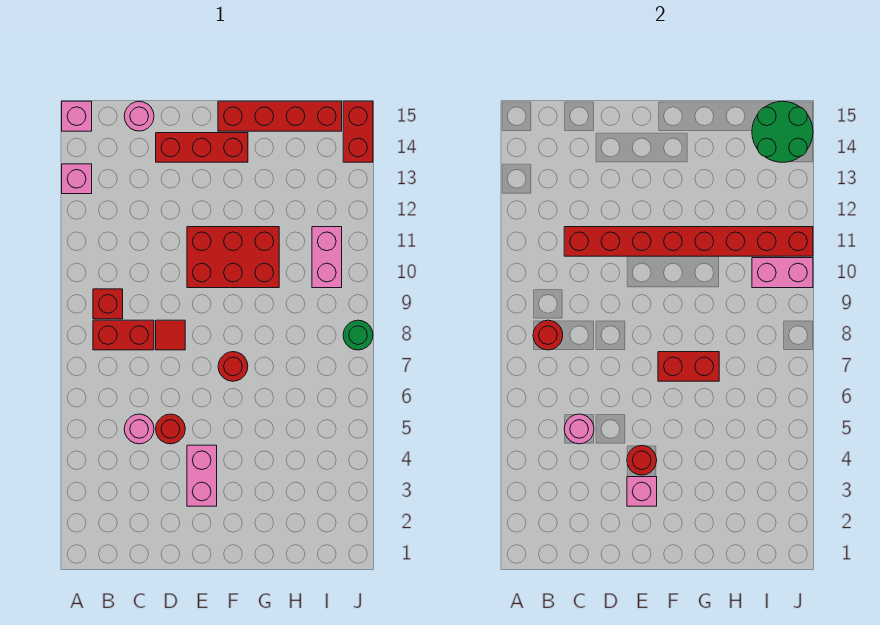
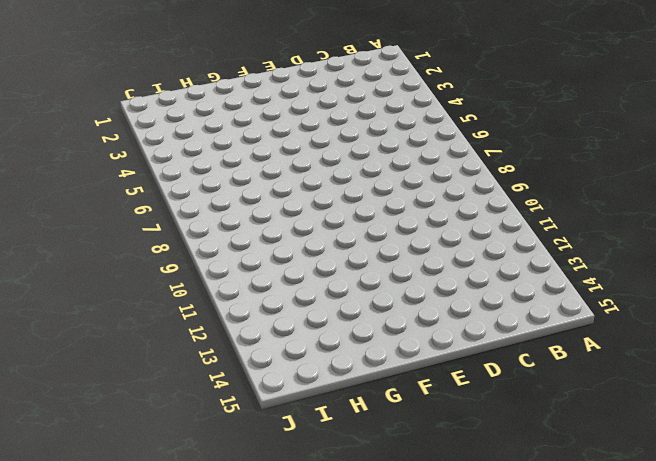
none -> pink brick A13 level 1
none -> pink brick A15 level 1
none -> red brick B8:C8 level 1

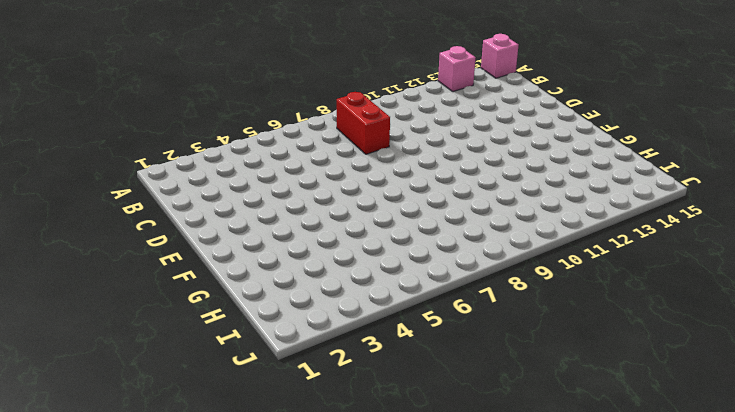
none -> red brick B9 level 1
none -> pink round brick C5 level 1
none -> pink round brick C15 level 1

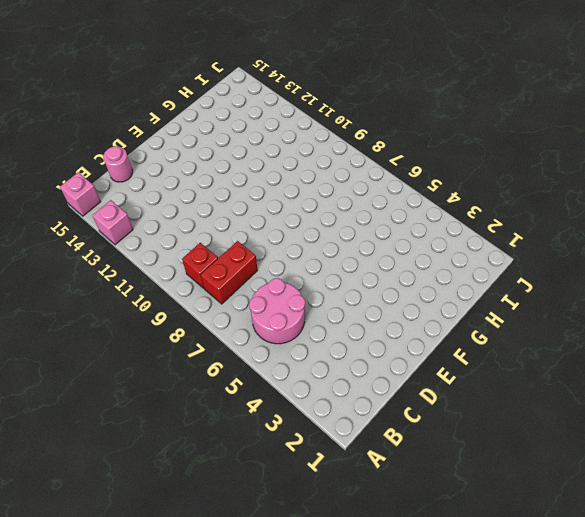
pink round brick B5:C6 level 1 -> pink round brick C5 level 1
none -> red round brick D5 level 1
none -> red tile D8 level 1
none -> red brick D14:F14 level 1

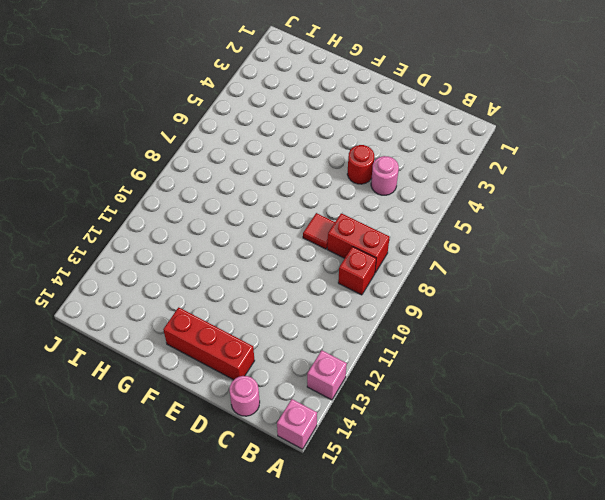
none -> pink brick E3:E4 level 1
none -> red brick E10:G11 level 1
none -> red round brick F7 level 1

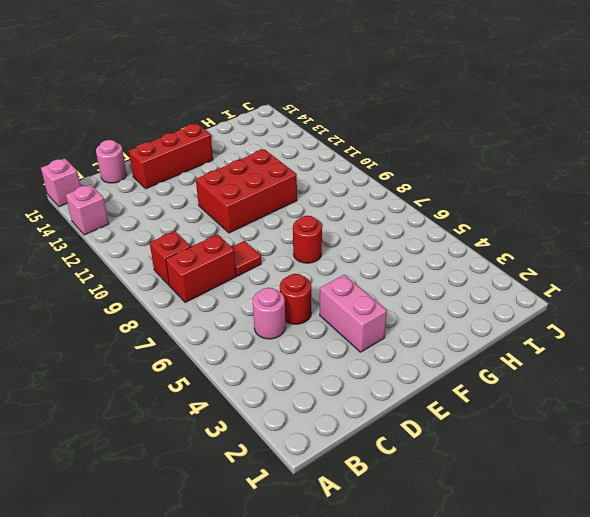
none -> red brick F15:I15 level 1
none -> pink brick I10:I11 level 1
none -> green round brick J8 level 1

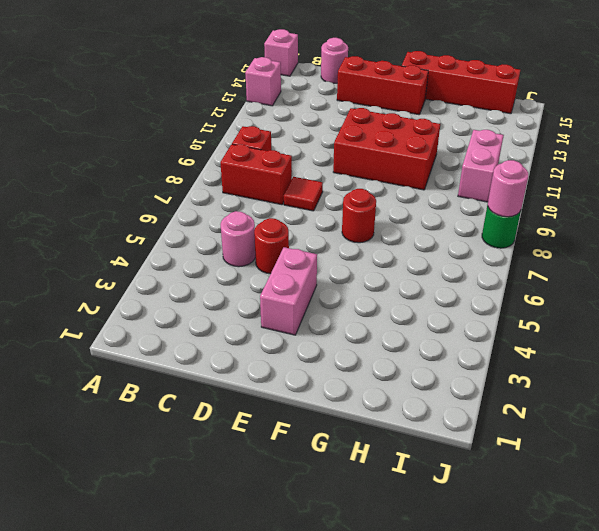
pink round brick J8 level 2 -> pink round brick C5 level 2
none -> red brick J14:J15 level 1
none -> red round brick B8 level 2
none -> red brick C11:J11 level 2

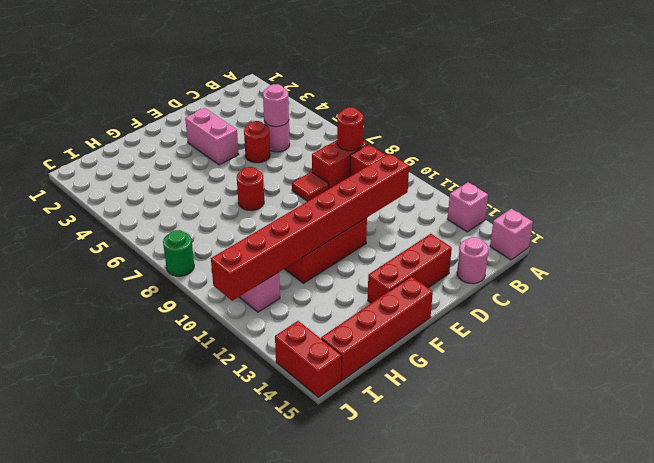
none -> pink brick E3 level 2
none -> red round brick E4 level 2
none -> red brick F7:G7 level 2

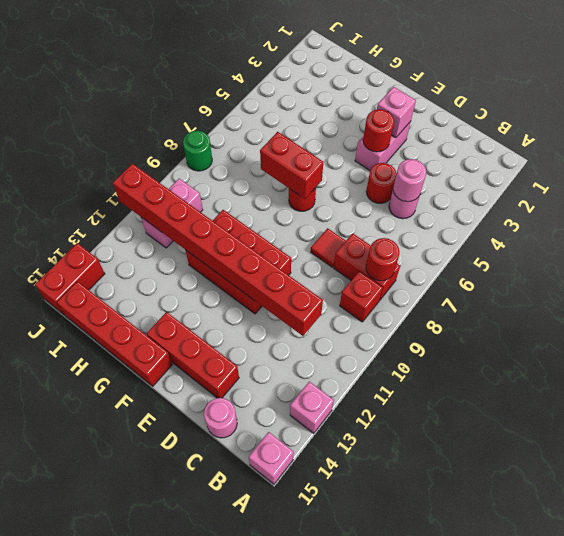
none -> pink brick I10:J10 level 2
none -> green round brick I14:J15 level 2

